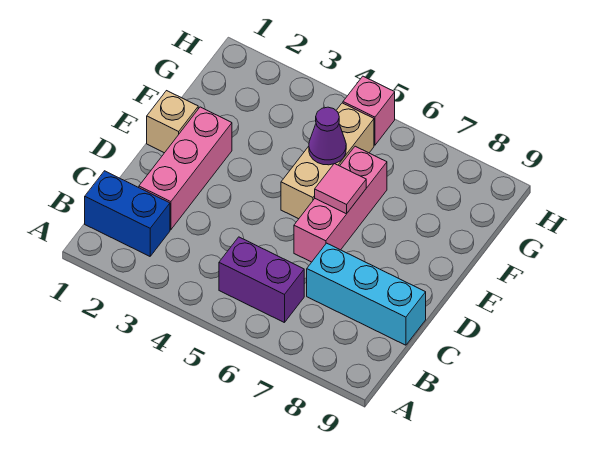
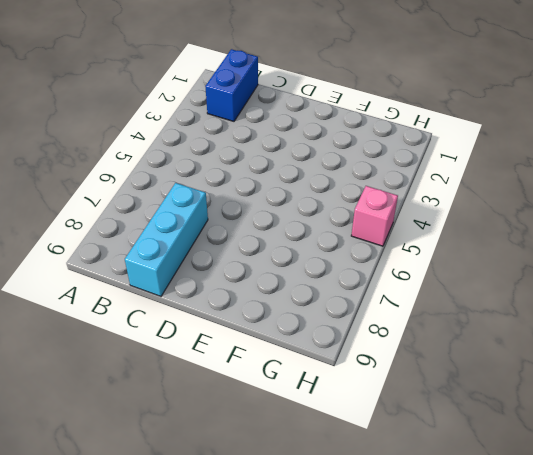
none -> purple brick B5:B6 level 1
none -> pink brick C2:E2 level 1

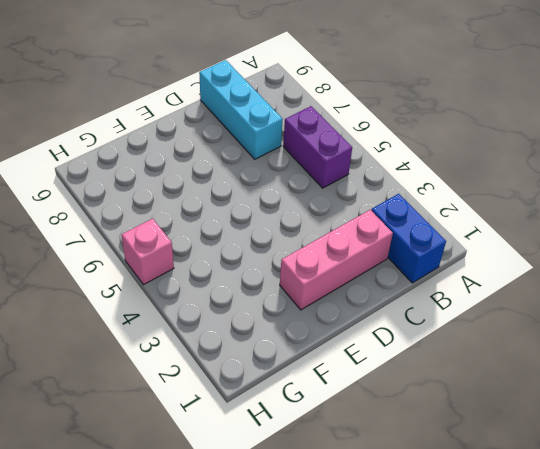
none -> pink brick D6:F6 level 1
none -> tan brick E1 level 1

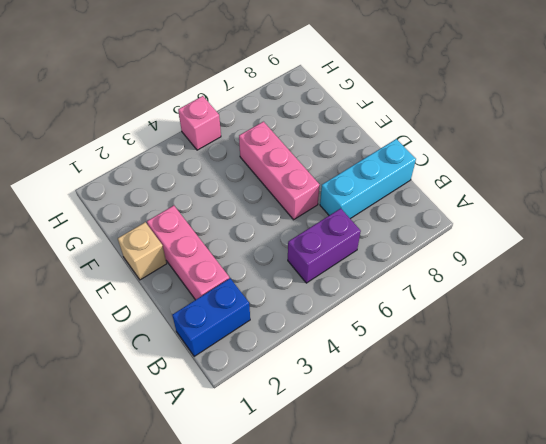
none -> tan brick E5:G5 level 1
none -> pink tile E6 level 2

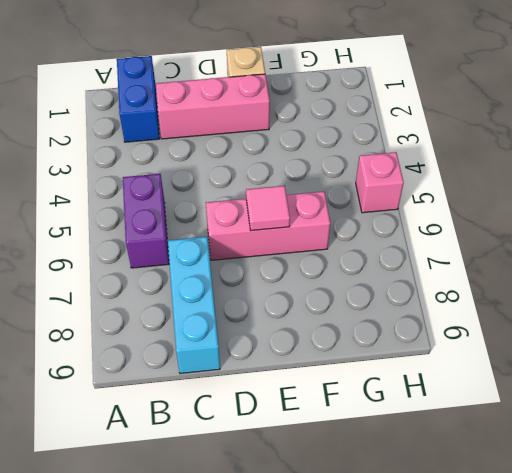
none -> tan brick E5:G5 level 1
none -> purple cone F5 level 2

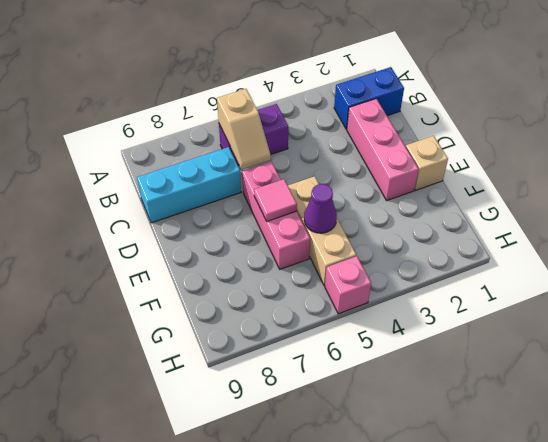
tan slope B6:C6 level 2 top B -> none

